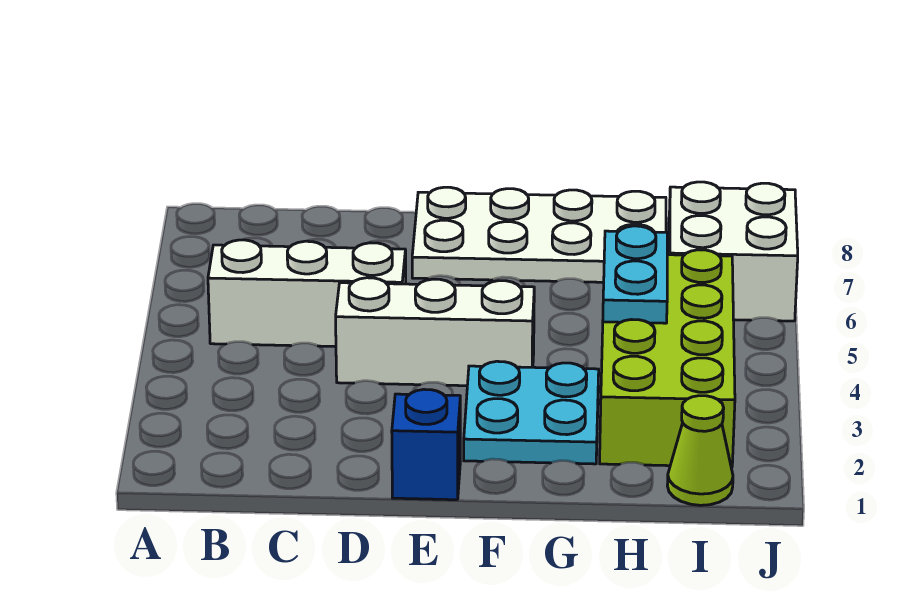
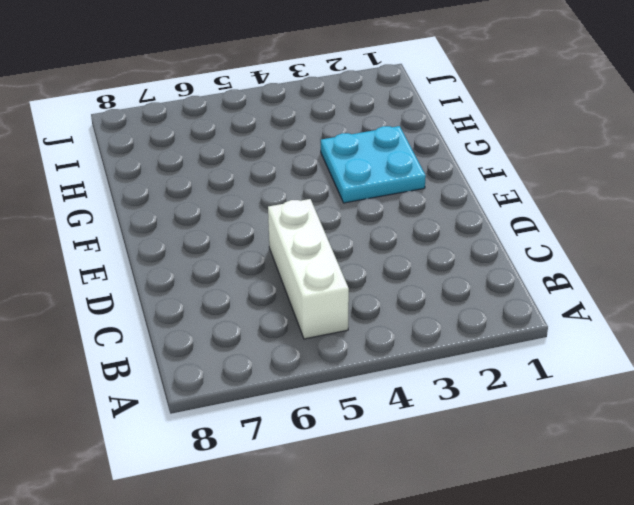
none -> white brick D4:F4 level 1
none -> blue brick E1 level 1

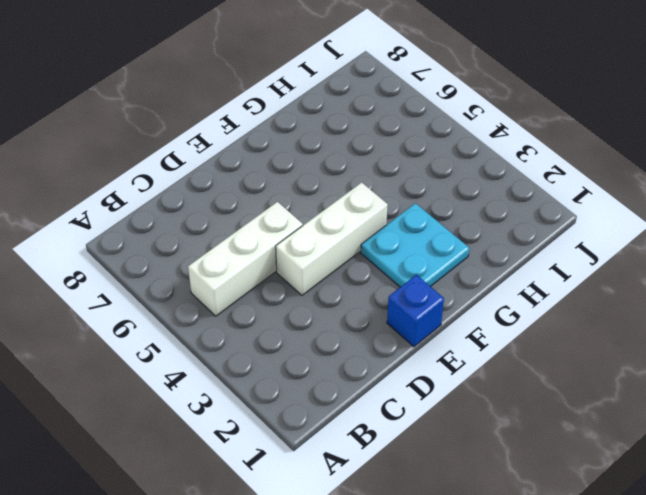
none -> white plate E7:H8 level 1
none -> lime brick H2:I5 level 1

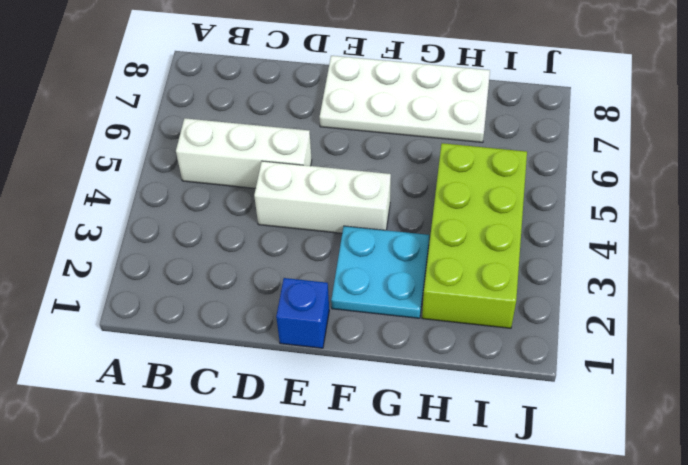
none -> lime cone I1 level 1
none -> white brick I6:J7 level 1

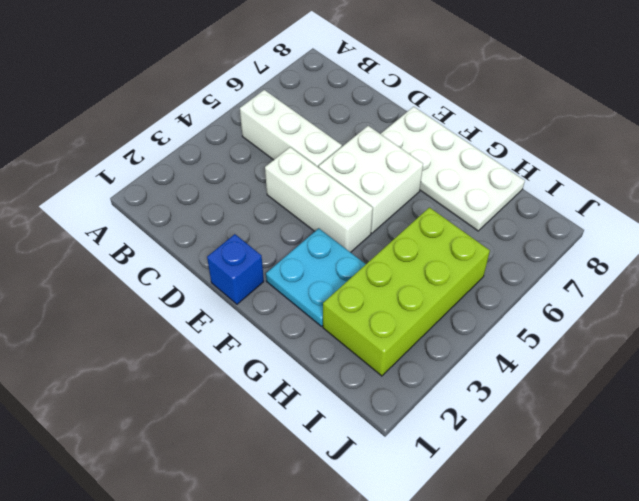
white brick E5:F6 level 1 -> white brick I6:J7 level 1
none -> lime cone I1 level 1
none -> cyan plate H4:H5 level 2

